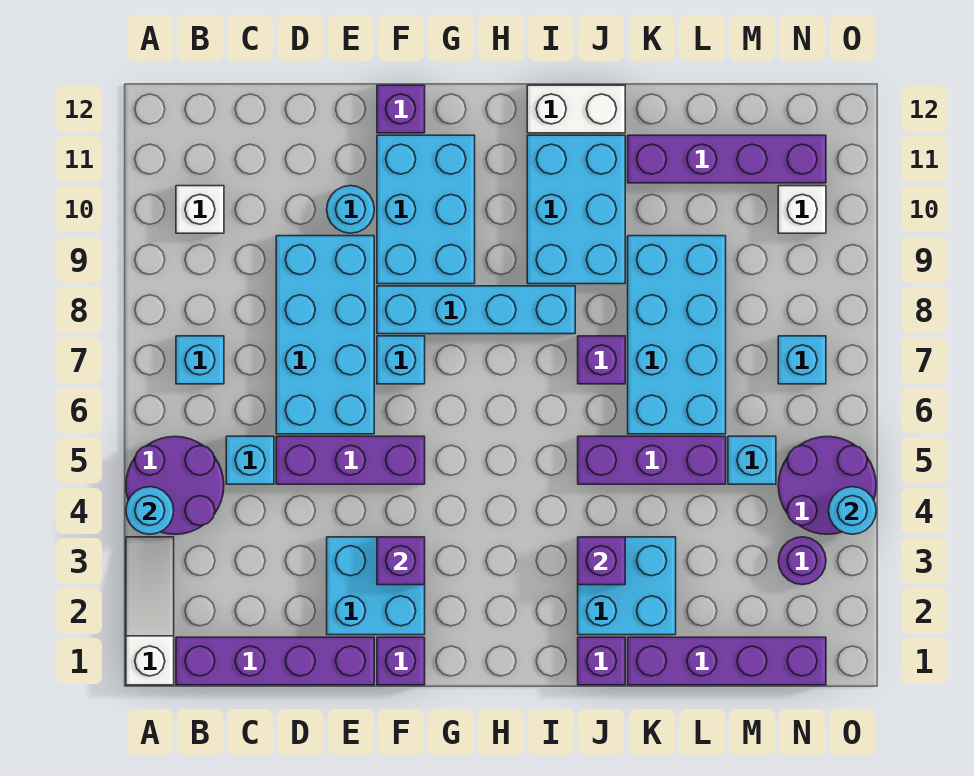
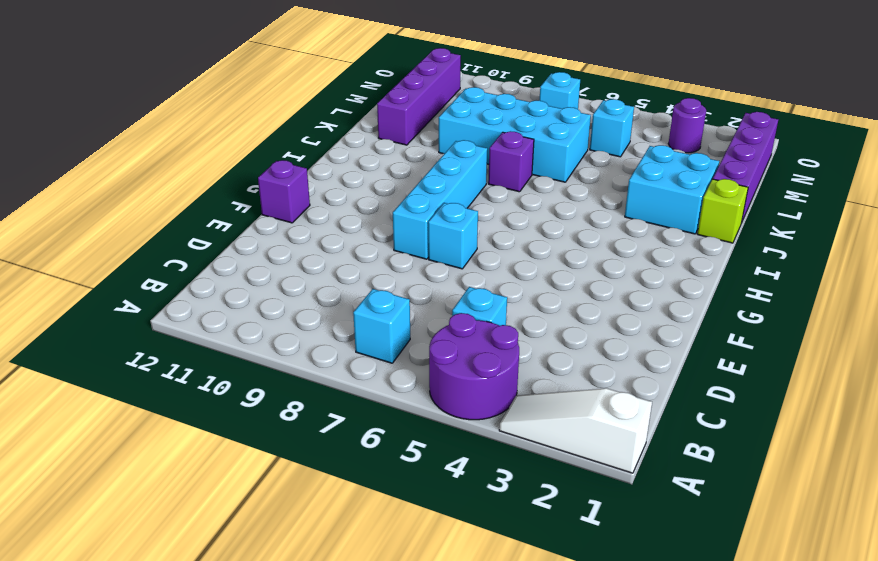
lime brick J1 level 1 -> purple brick J1 level 1
none -> purple brick B1:E1 level 1
none -> white brick B10 level 1
none -> purple brick D5:F5 level 1
none -> cyan brick D6:E9 level 1

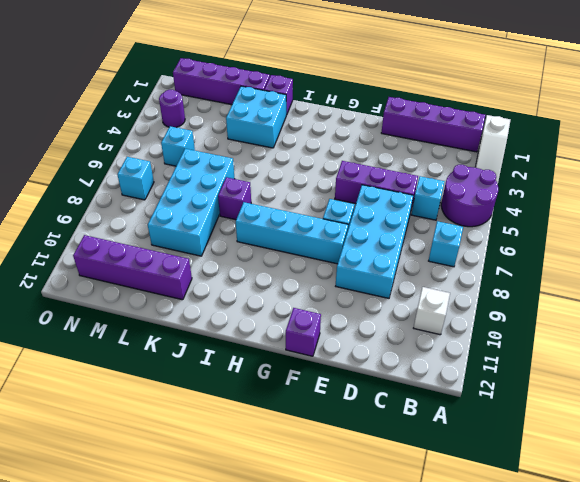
none -> cyan brick E2:F3 level 1
none -> cyan round brick E10 level 1
none -> purple brick F1 level 1
none -> cyan brick F9:G11 level 1

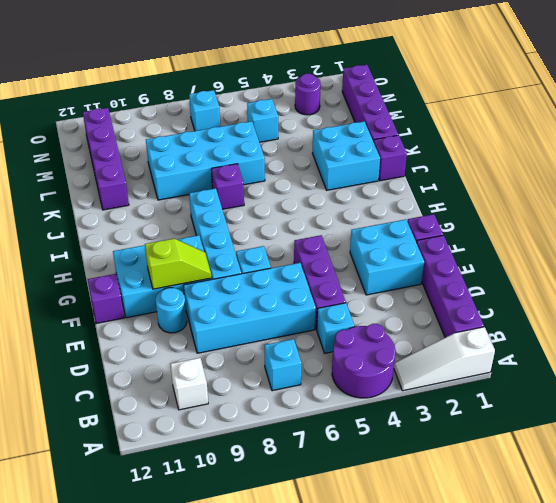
lime slope F9:F10 level 2 top 10 -> none
none -> cyan brick I9:J11 level 1
none -> white brick I12:J12 level 1
none -> purple brick J5:L5 level 1
none -> purple round brick N4:O5 level 1

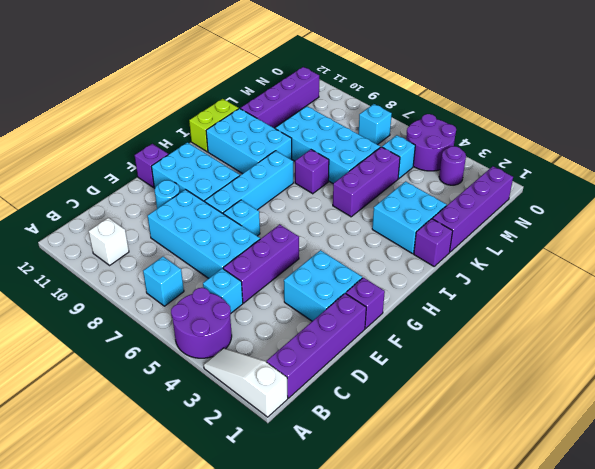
lime brick I12:J12 level 1 -> white brick I12:J12 level 1
none -> white brick N10 level 1
none -> cyan round brick A4 level 2
none -> purple brick F3 level 2
none -> purple brick J3 level 2

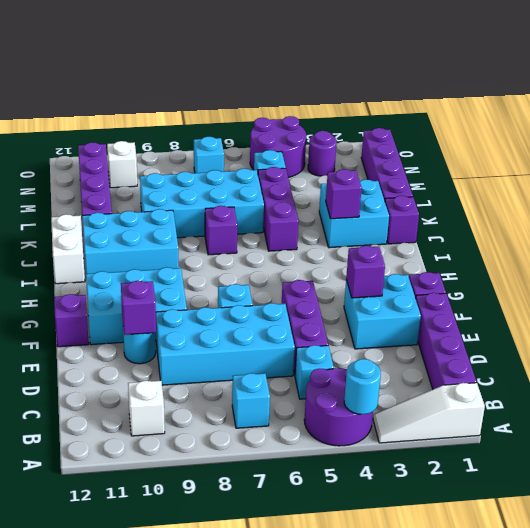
purple brick E10 level 2 -> none
none -> cyan brick F8:I8 level 1
none -> cyan round brick O4 level 2

